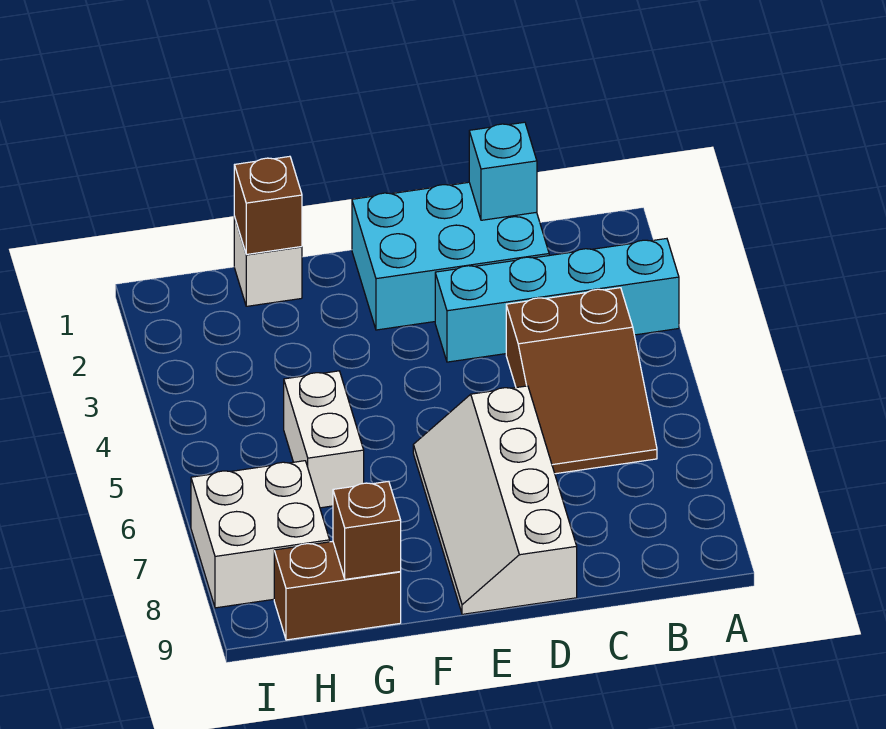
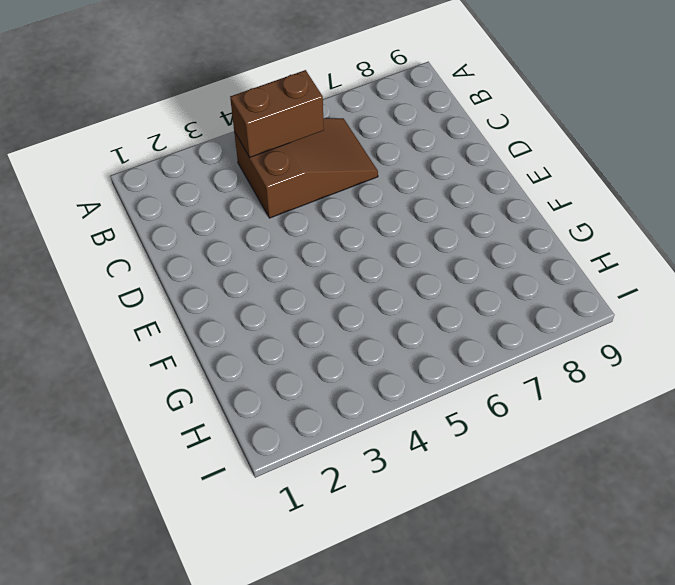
brown brick B4:B5 level 2 -> brown brick G9:H9 level 1
none -> cyan brick A3:D3 level 1
none -> cyan brick C1:E2 level 1

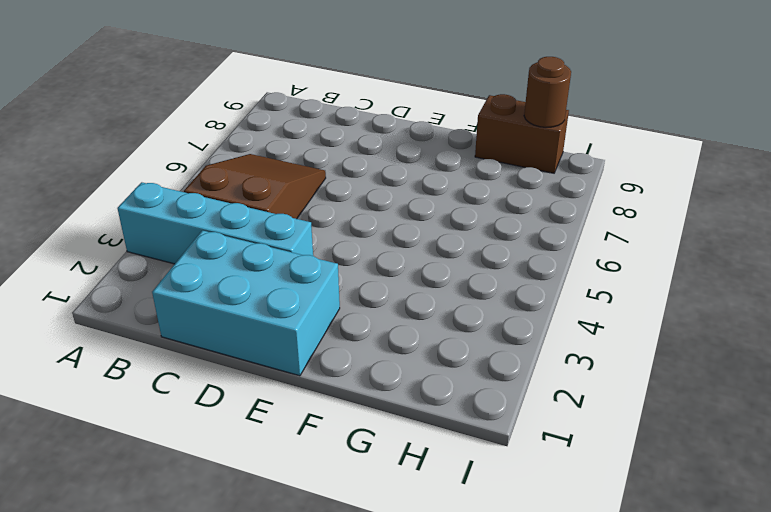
brown round brick H9 level 2 -> none
none -> white slope D6:E9 level 1 top D
none -> white brick G1 level 1

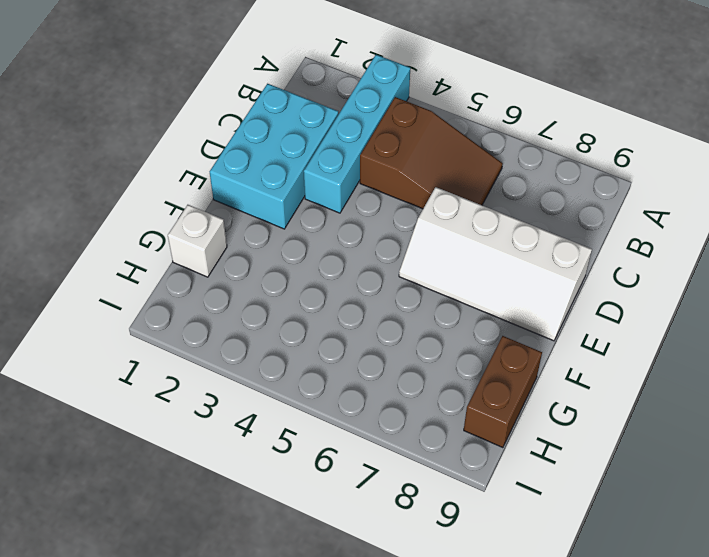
none -> white brick G5:G6 level 1
none -> white brick H7:I8 level 1

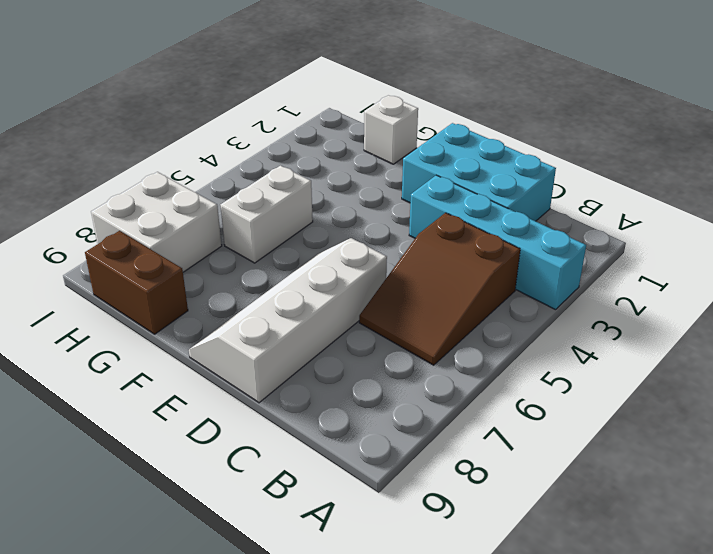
none -> cyan brick C1 level 2
none -> brown brick G1 level 2

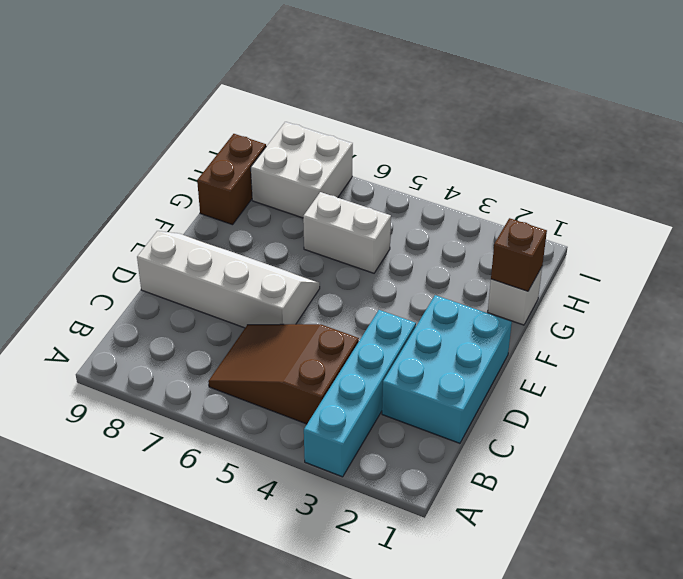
none -> cyan brick C1 level 2
none -> brown brick G9 level 2

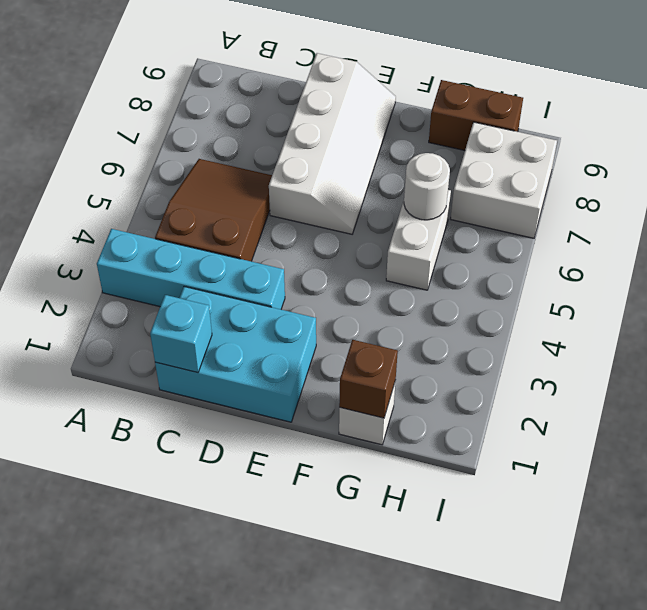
white round brick G6 level 2 -> none
none -> brown brick G9 level 2

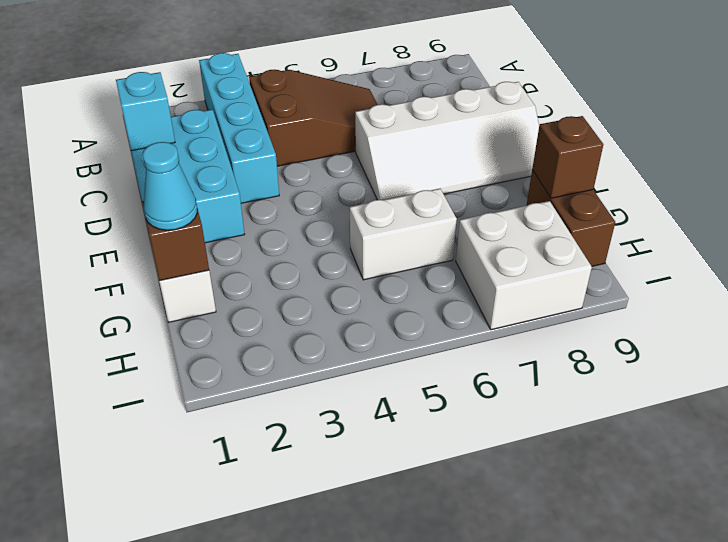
cyan cone G1 level 3 -> none

